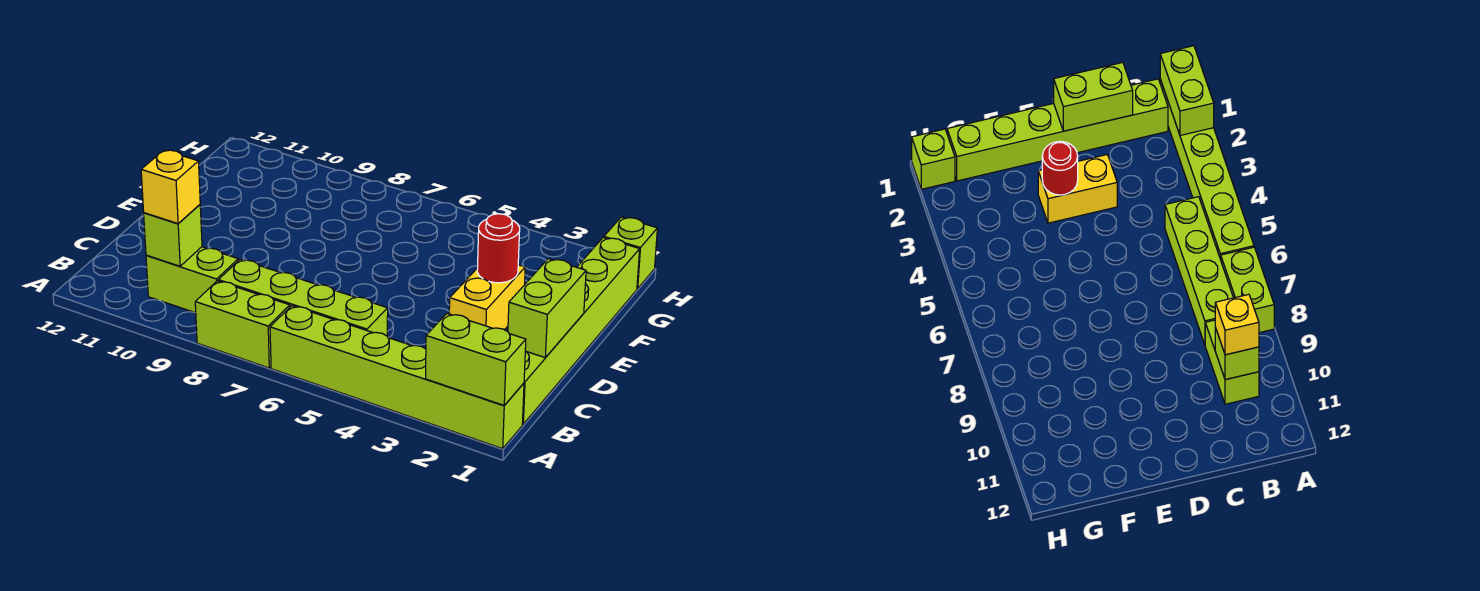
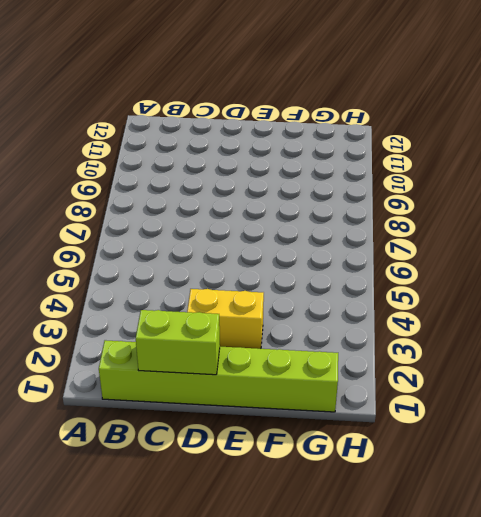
none -> lime brick A1:A6 level 1
none -> lime brick A7:A8 level 1
none -> lime brick B5:B8 level 1

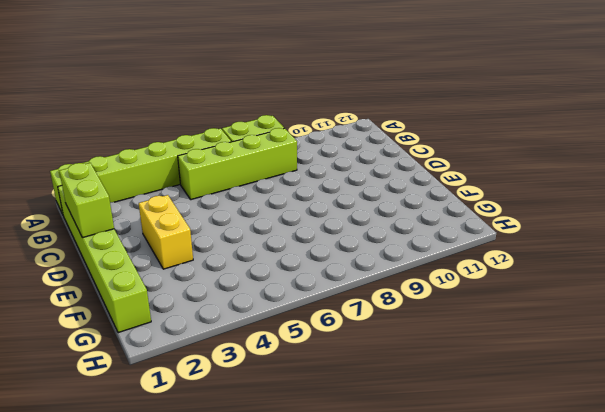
none -> lime brick B9:B10 level 1
none -> lime brick H1 level 1
none -> lime brick A1:A2 level 2

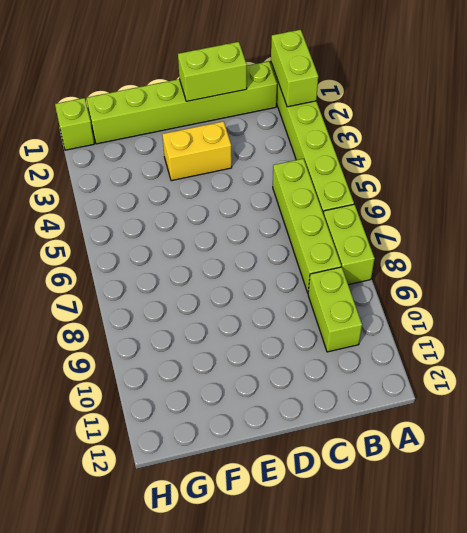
none -> lime brick B10 level 2
none -> red round brick E3 level 2
none -> yellow brick B10 level 3

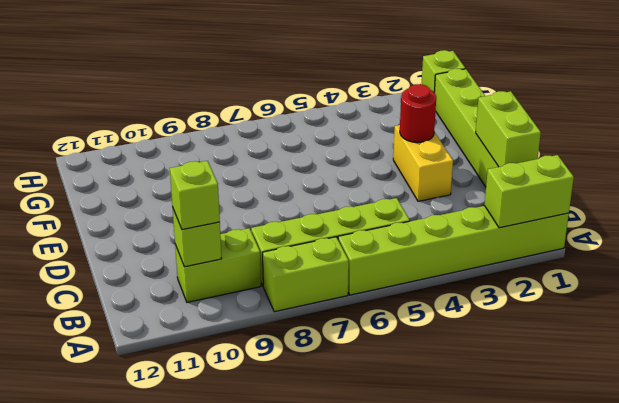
lime brick B10 level 3 -> yellow brick B10 level 3

